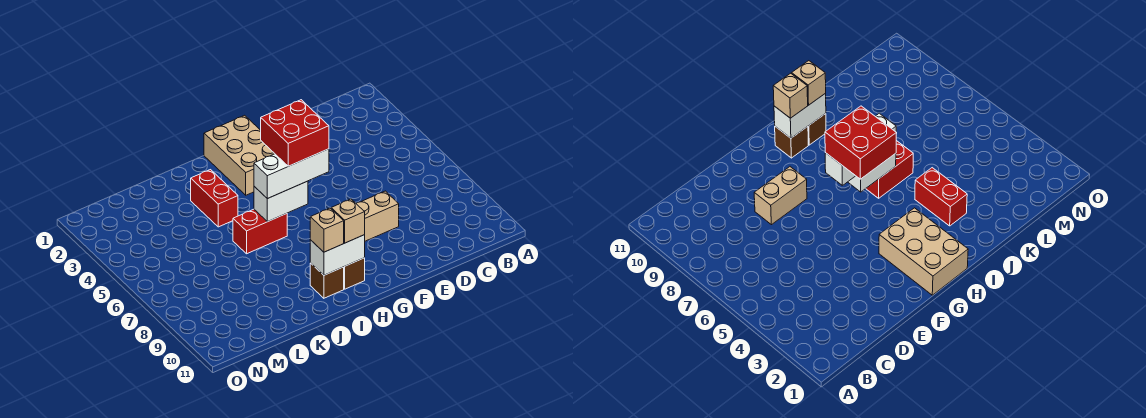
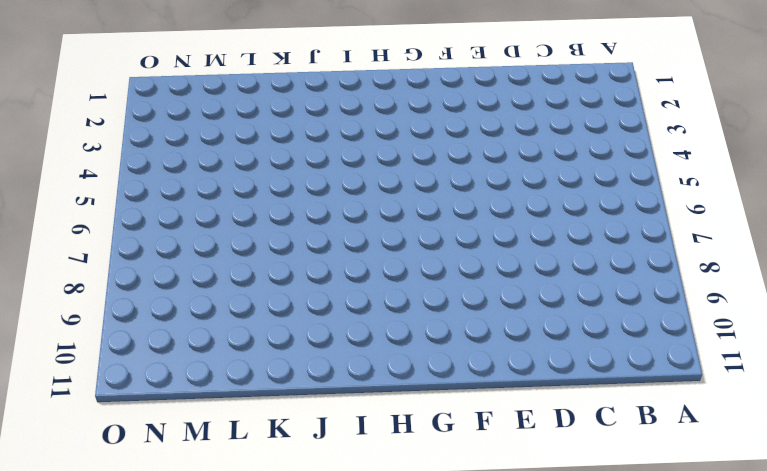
none -> tan brick E8:F8 level 1
none -> tan brick G1:H3 level 1
none -> brown brick H10 level 1

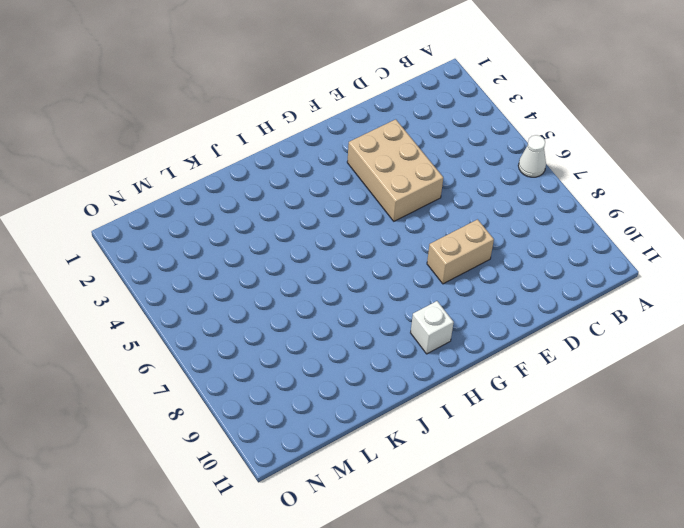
white cone A6 level 1 -> none
tan brick E3:F5 level 1 -> tan brick G1:H3 level 1
white brick H10 level 1 -> brown brick H10 level 1
none -> red brick I6:J6 level 1
none -> brown brick I10 level 1
none -> red brick J3:J4 level 1

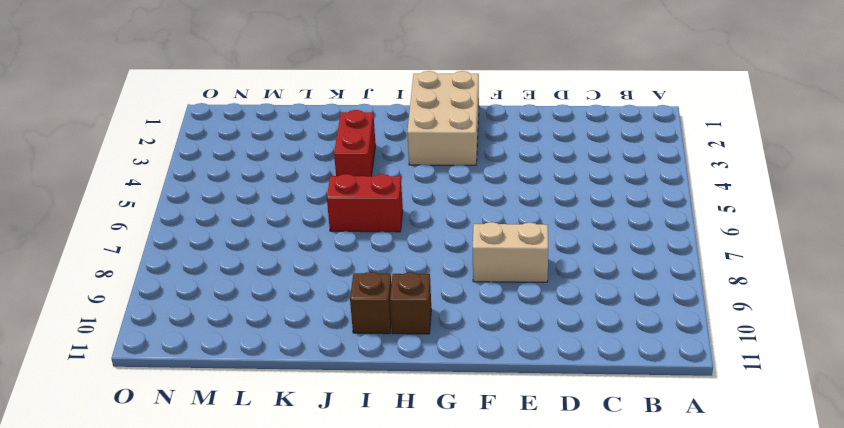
none -> white brick H6:I6 level 2
none -> white brick H10:I10 level 2
none -> white brick G6:I6 level 3

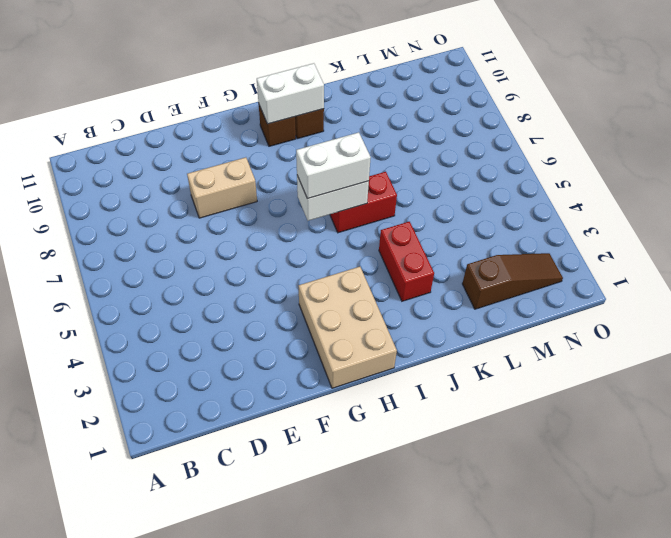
white brick H6:I6 level 3 -> white brick G6:I6 level 3
brown slope L2:N2 level 1 top L -> none
none -> tan brick H10 level 3
none -> tan brick I10 level 3
none -> red brick G5:H6 level 4

